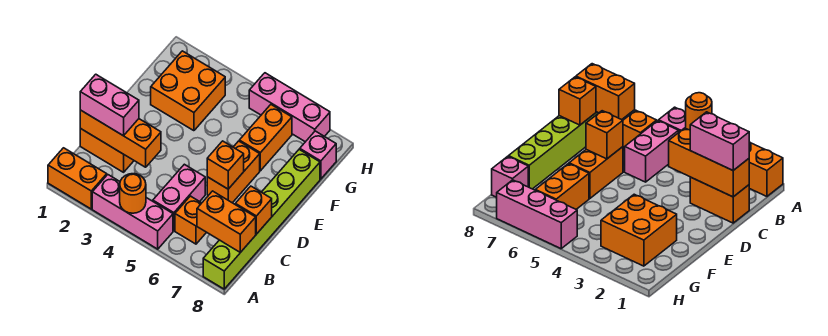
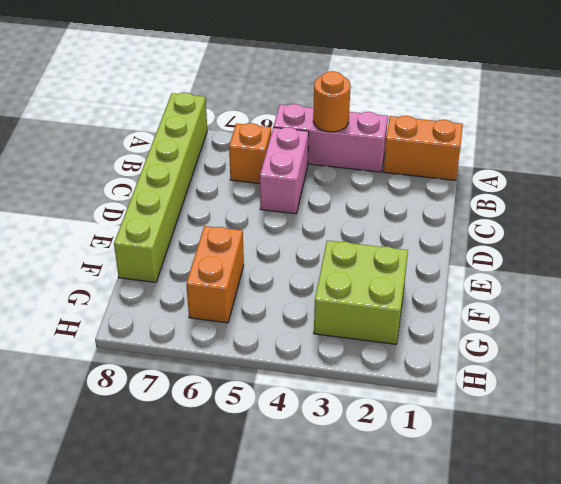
lime brick F2:G3 level 1 -> orange brick F2:G3 level 1
none -> orange brick C1:C2 level 1
none -> orange brick D6:E6 level 1
none -> pink brick G8 level 1

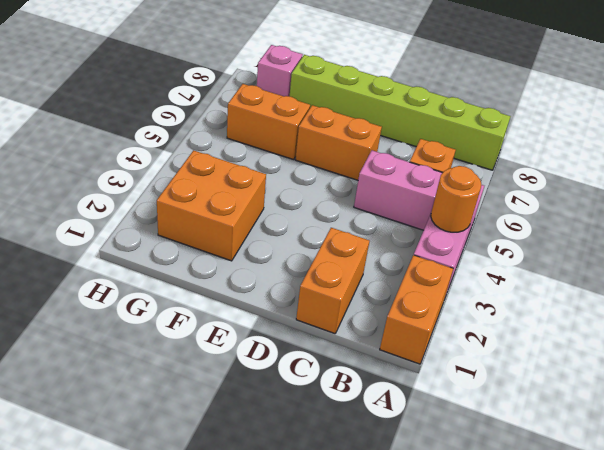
none -> pink brick H5:H7 level 1
none -> orange brick B7:B8 level 2
none -> orange brick C1:C3 level 2

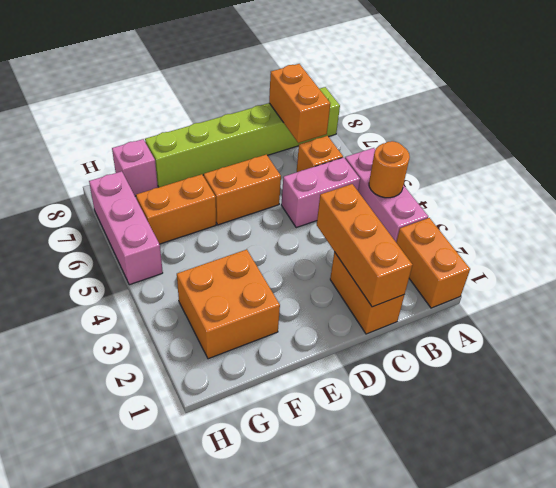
none -> orange brick C8 level 2
none -> orange brick D6 level 2
none -> pink brick C1:C2 level 3

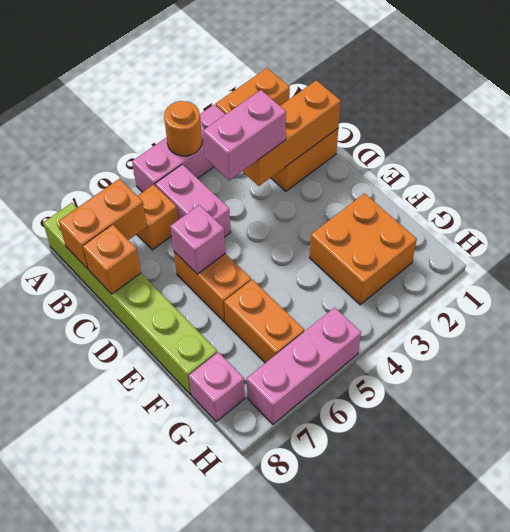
pink brick C3:C4 level 3 -> pink brick C1:C2 level 3
pink brick D6 level 2 -> orange brick D6 level 2

